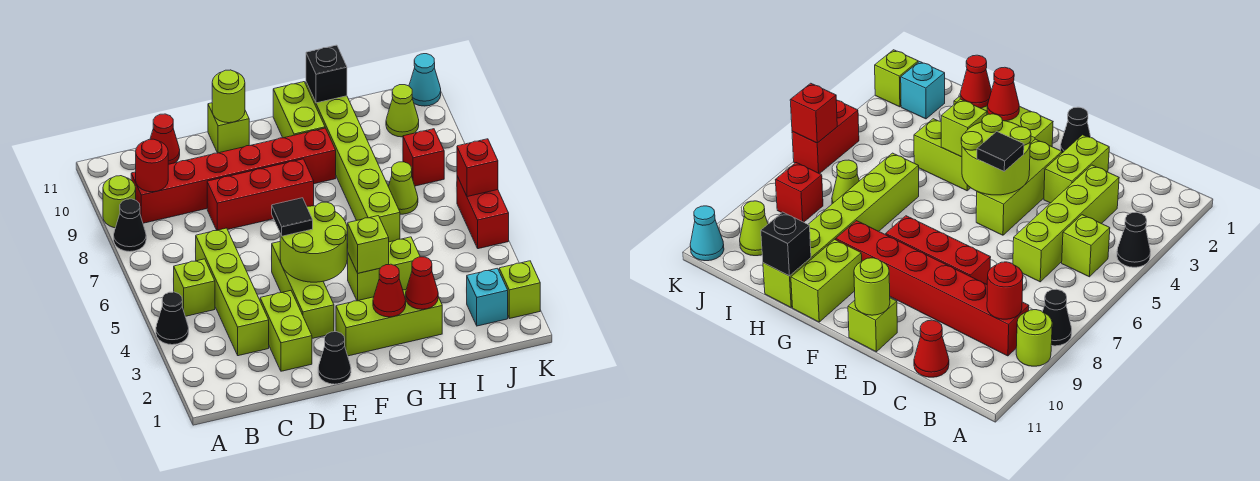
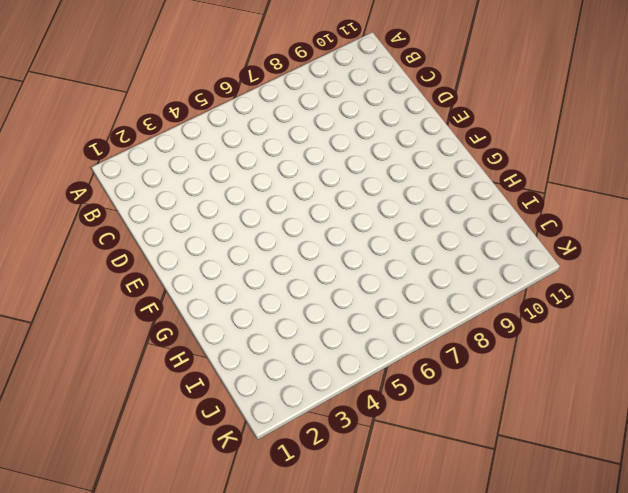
none -> black cone A4 level 1
none -> black cone A8 level 1
none -> lime round brick A9 level 1
none -> lime brick B5 level 1

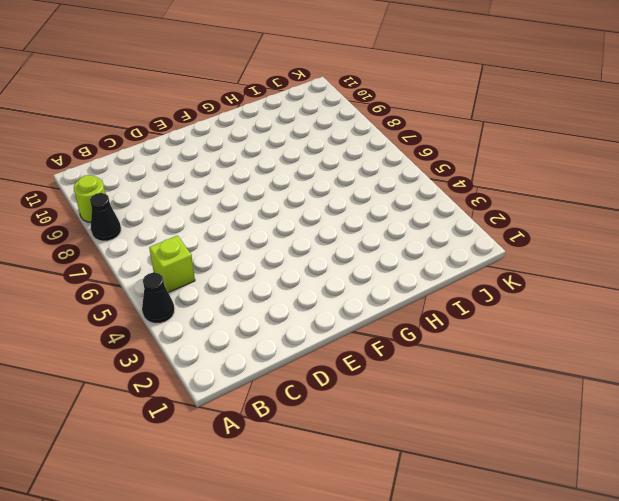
none -> red brick B9:G9 level 1
none -> lime brick C3:C6 level 1
none -> red cone C11 level 1
none -> lime brick D2:D3 level 1

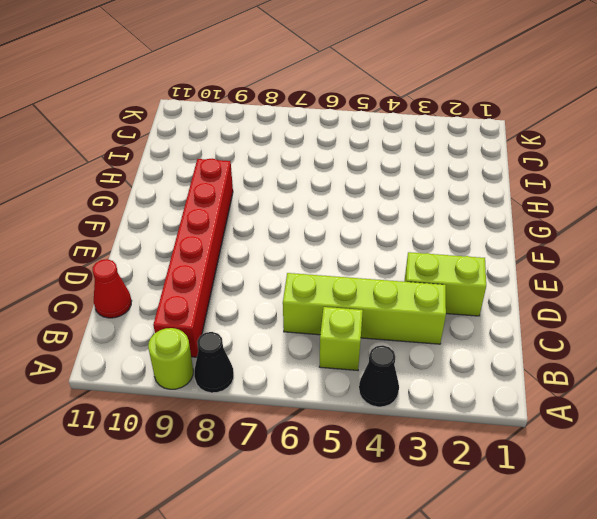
none -> red brick D8:F8 level 1
none -> black cone E1 level 1
none -> lime brick E3:E5 level 1
none -> lime brick E11 level 1

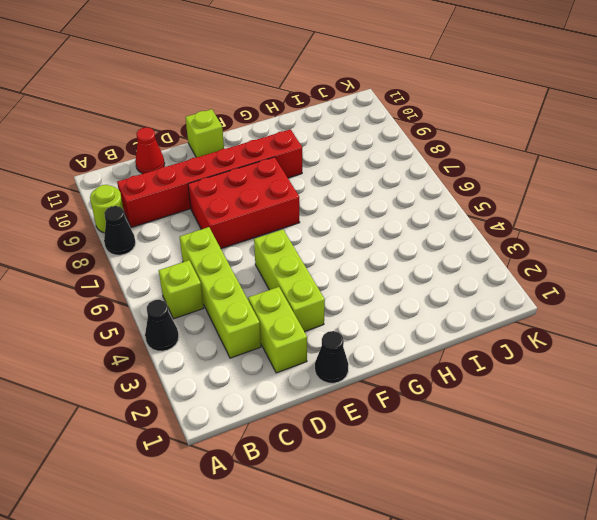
red brick D7:F8 level 1 -> red brick D8:F8 level 1
none -> lime brick F2:H2 level 1
none -> lime brick G4:H4 level 1
none -> lime brick G10:G11 level 1
none -> lime brick H6:H11 level 1

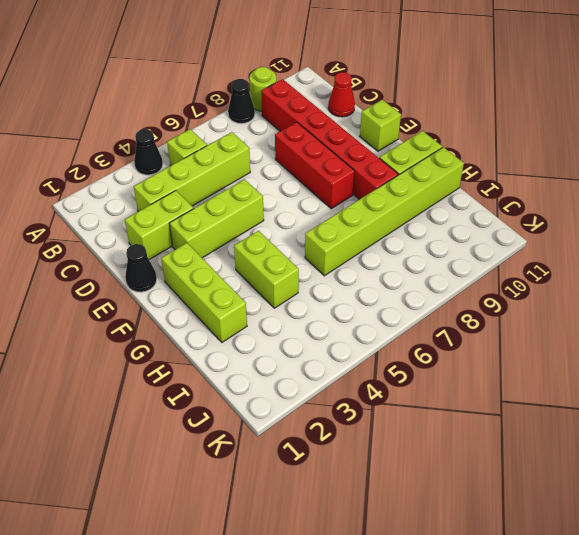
none -> lime cone I7 level 1
none -> cyan brick J2 level 1
none -> red brick J8 level 1
none -> lime cone J10 level 1

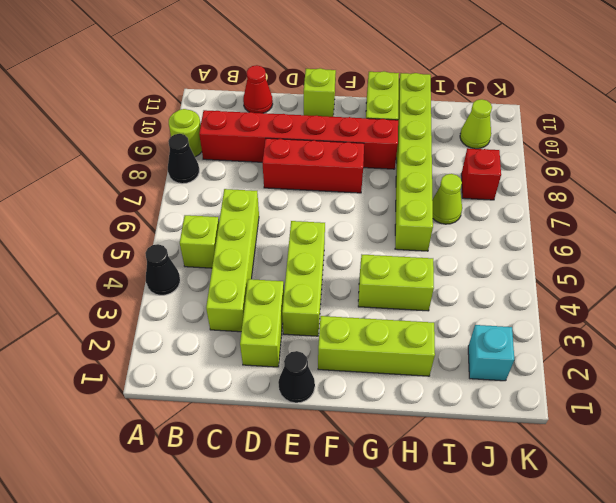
none -> lime brick K2 level 1
none -> red brick K5:K6 level 1
none -> cyan cone K11 level 1
none -> red round brick B9 level 2

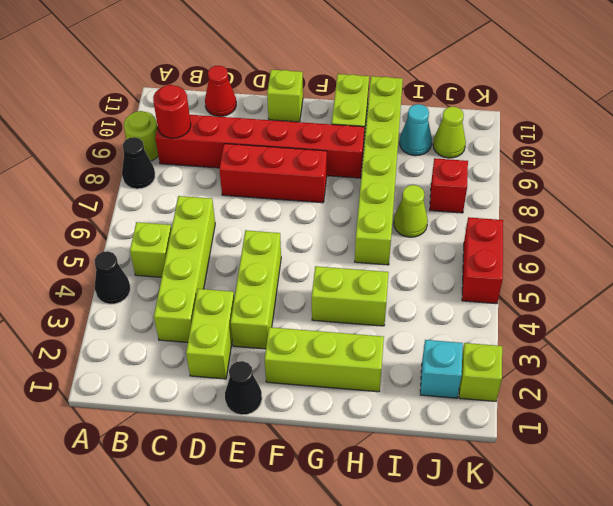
cyan cone I10 level 1 -> cyan cone K11 level 1
none -> lime round brick E4:F5 level 2
none -> lime round brick E11 level 2
none -> red cone G2 level 2
none -> lime brick G4 level 2

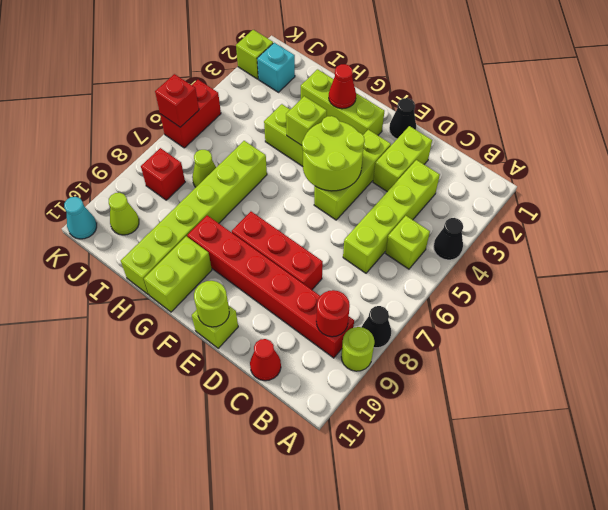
none -> red cone H2 level 2
none -> black brick H11 level 2
none -> black tile E5 level 3

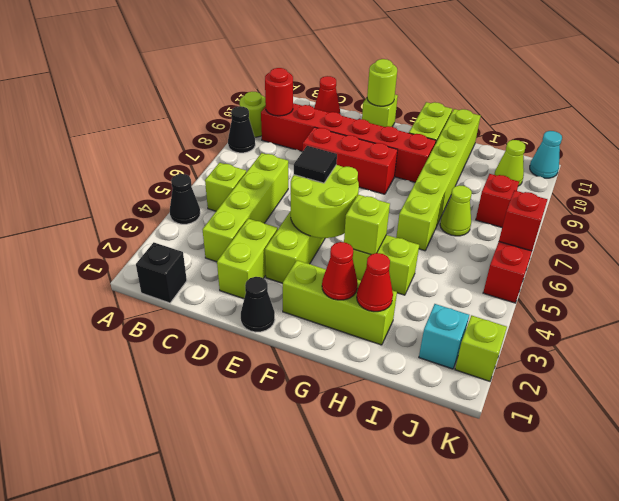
black brick B1 level 1 -> black brick H11 level 2

